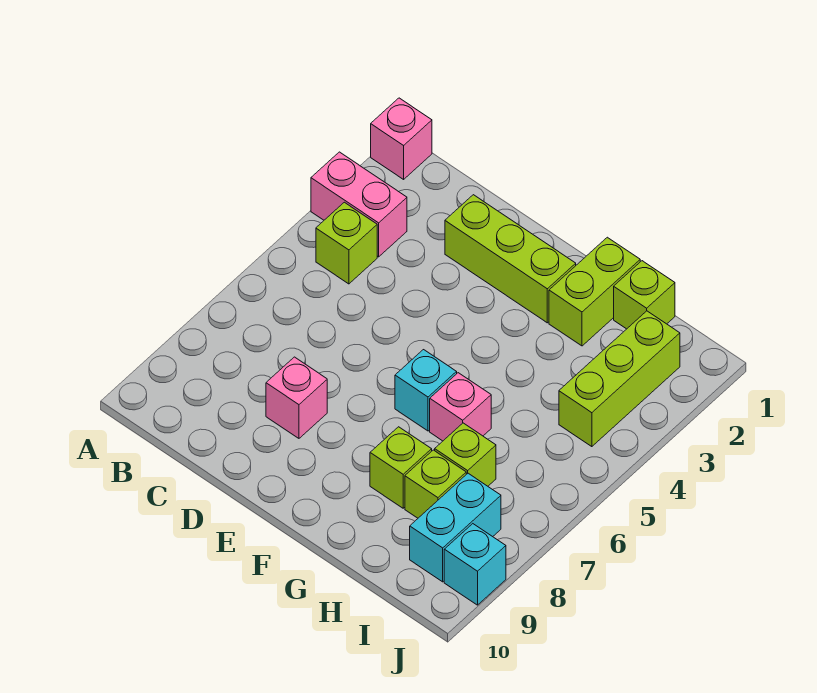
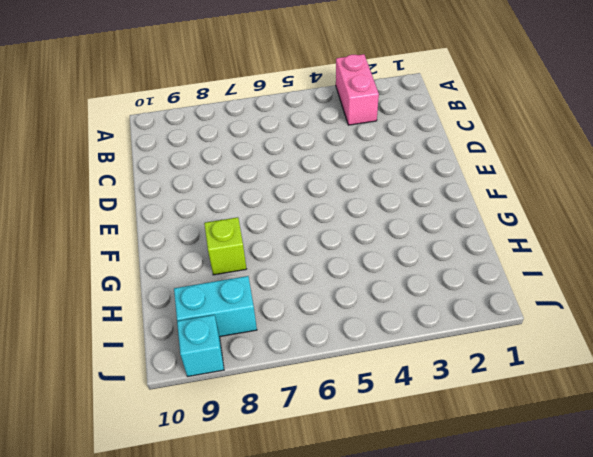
none -> pink brick A1 level 1
none -> lime brick B4 level 1
none -> lime brick D2:F2 level 1

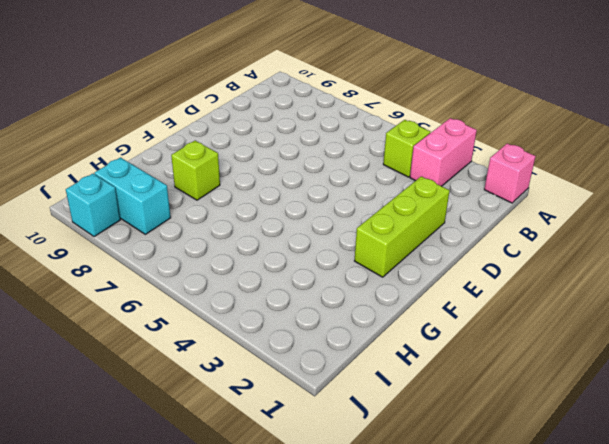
none -> pink brick D8 level 1
none -> cyan brick F6 level 1
none -> lime brick G1:G2 level 1

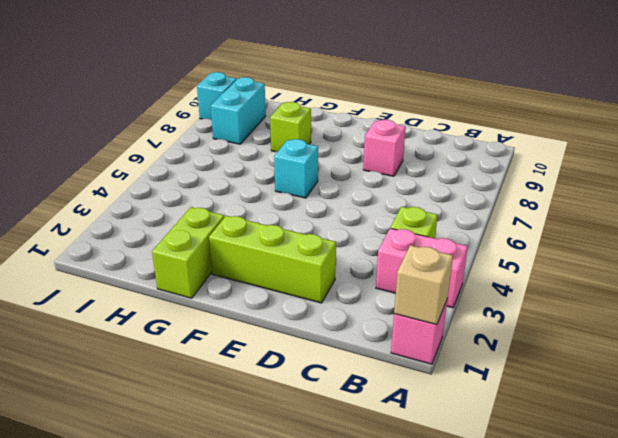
tan brick A1 level 2 -> none
none -> pink brick G6 level 1
none -> lime brick H1 level 1
none -> lime brick H7 level 1

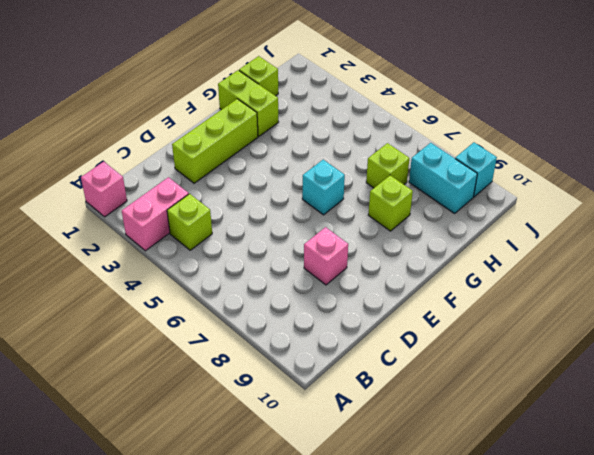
none -> pink brick G6 level 1
none -> lime brick H8 level 1
none -> lime brick I2:I4 level 1

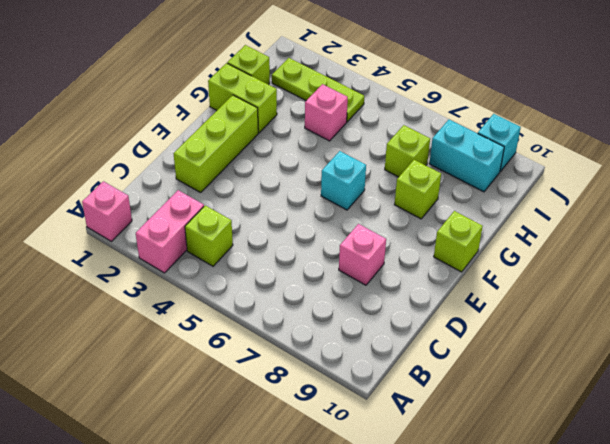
lime brick F10 level 1 -> lime brick H8 level 1
pink brick H4 level 1 -> pink brick G6 level 1
lime plate I2:I4 level 1 -> lime brick I2:I4 level 1

